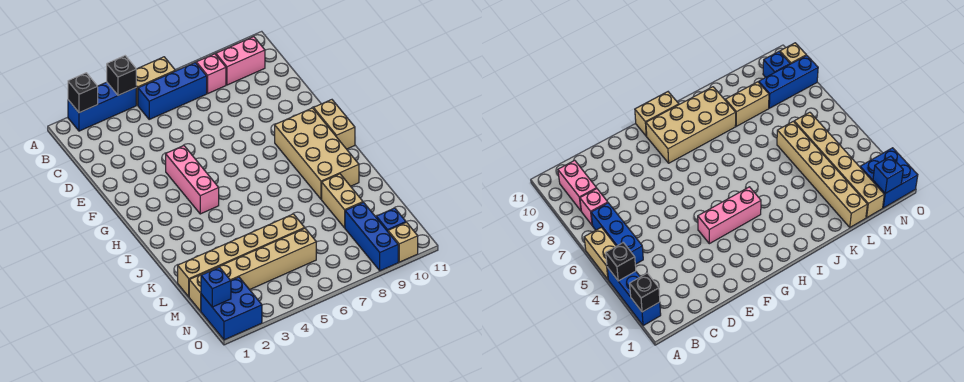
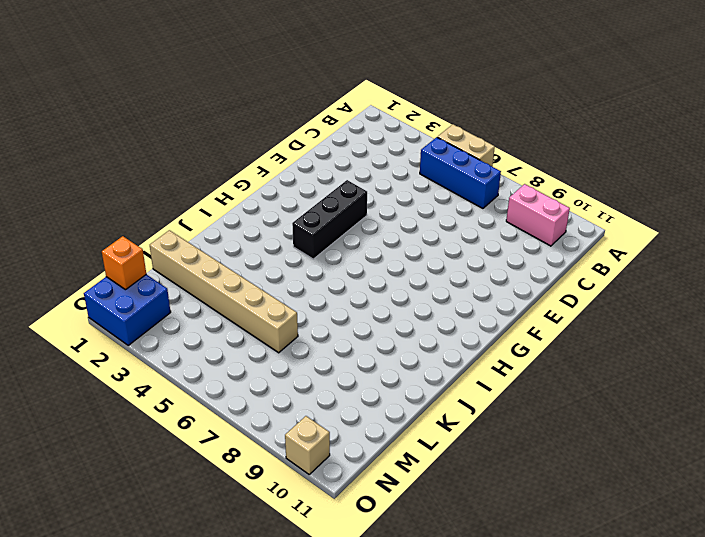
black brick F4:H4 level 1 -> pink brick F4:H4 level 1
orange brick N1 level 2 -> blue brick N1 level 2
none -> blue brick A2:A4 level 1
none -> pink brick B8 level 1
none -> tan brick G9:J10 level 1

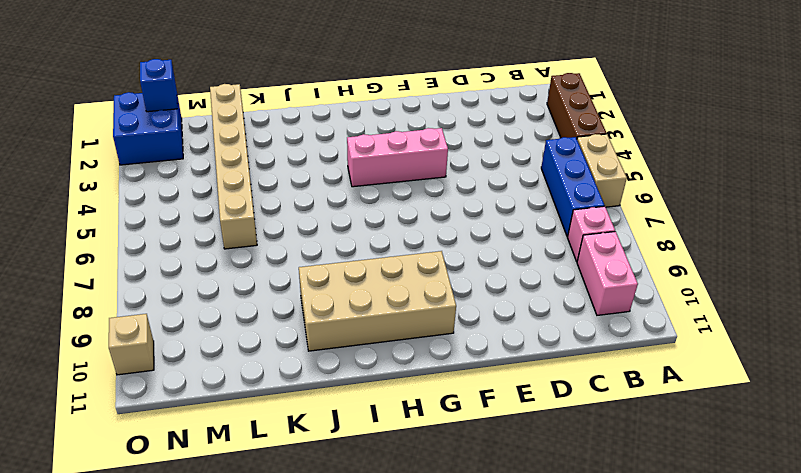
brown brick A2:A4 level 1 -> blue brick A2:A4 level 1
none -> tan brick G11:H11 level 1
none -> tan brick K9:L9 level 1
none -> tan brick M1:M6 level 1

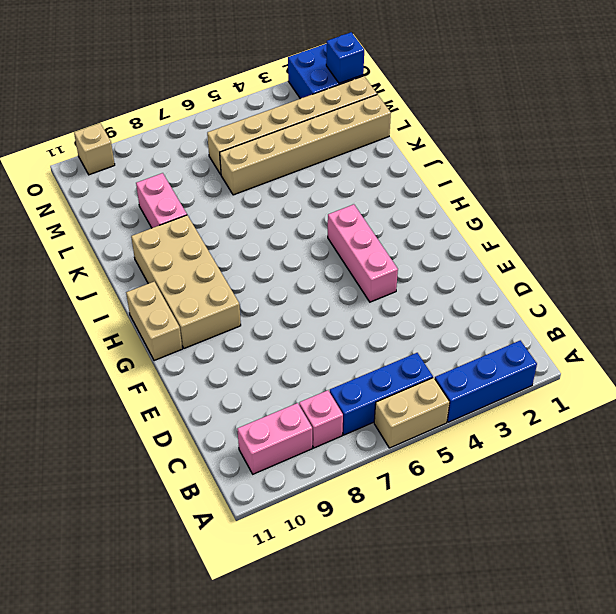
pink brick K9:L9 level 1 -> tan brick K9:L9 level 1
none -> blue brick M9:O9 level 1
none -> blue brick N10 level 1
none -> black brick A2 level 2

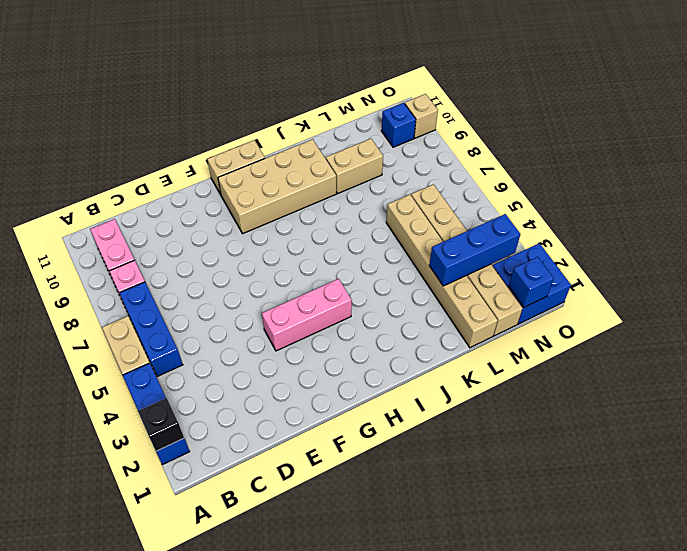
blue brick L3:N3 level 2 -> blue brick M9:O9 level 1
none -> black brick A4 level 2

